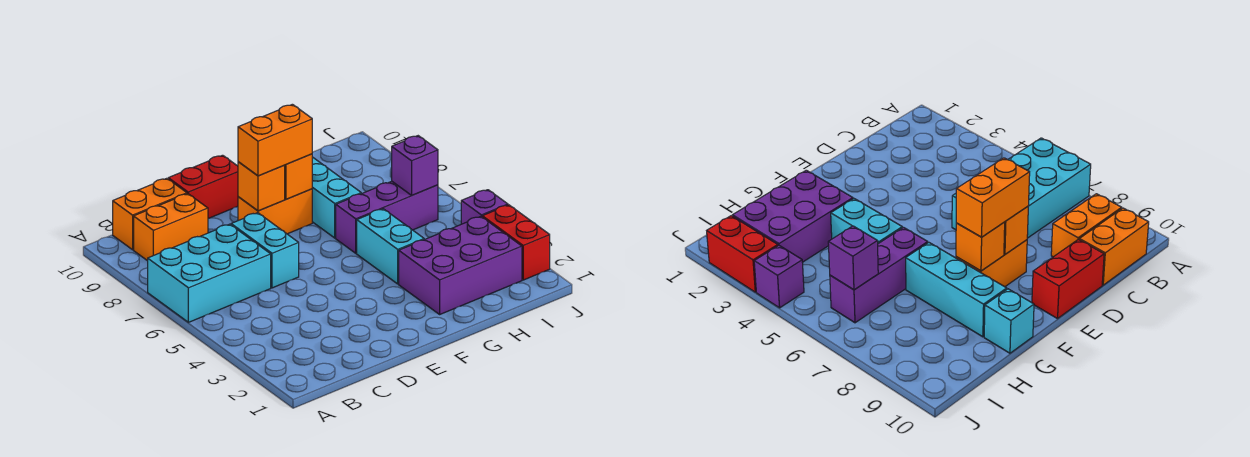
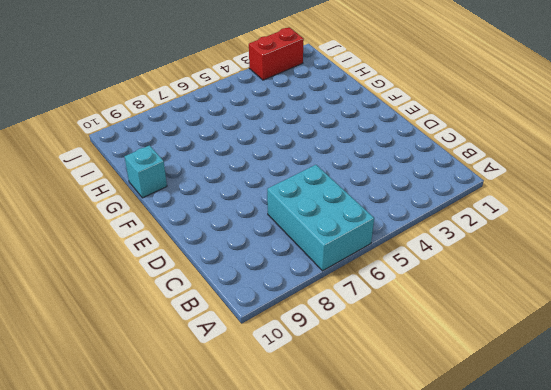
none -> orange brick B9:C9 level 1
none -> orange brick B10:C10 level 1
none -> cyan brick D6:D7 level 1

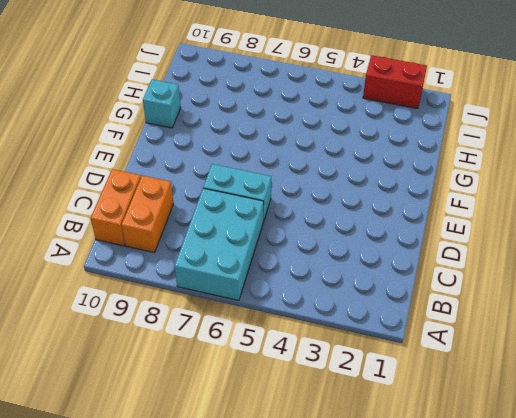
none -> red brick D10:E10 level 1
none -> orange brick E8:F8 level 1
none -> purple brick G2:I3 level 1

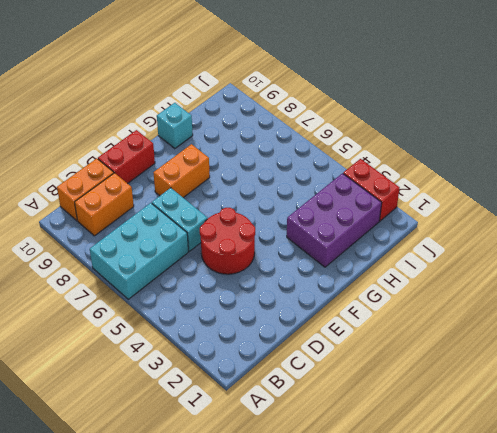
red round brick D4:E5 level 1 -> none
none -> cyan brick G4:G5 level 1
none -> purple brick G6:I6 level 1
none -> cyan brick G7:G9 level 1

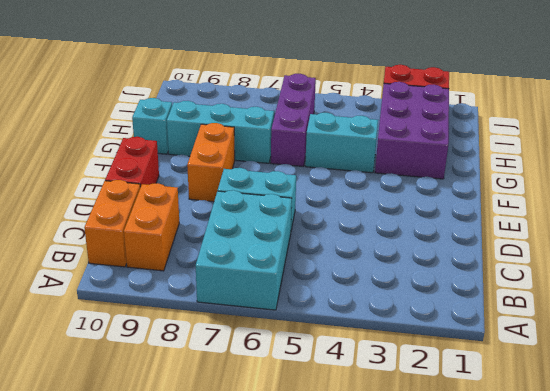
none -> purple brick J4 level 1
none -> orange brick E8 level 2
none -> orange brick F8 level 2

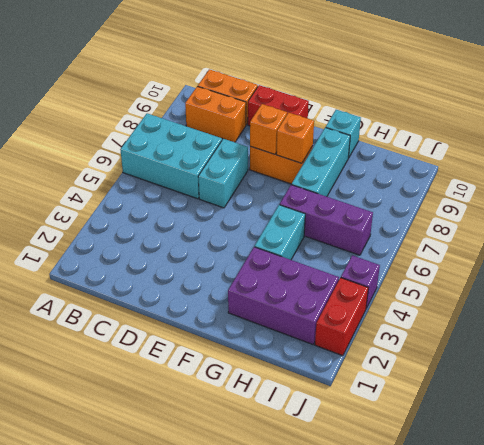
none -> purple brick I6 level 2
none -> orange brick E8:F8 level 3

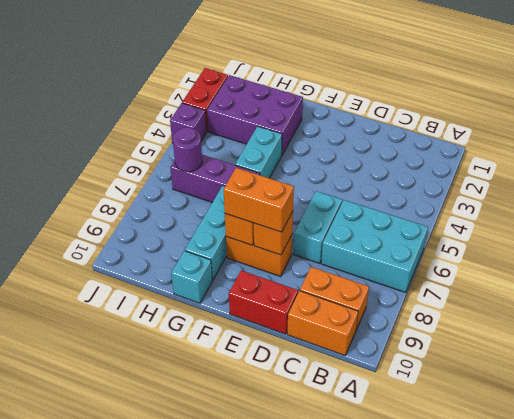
purple round brick I6 level 2 -> purple brick I6 level 2

